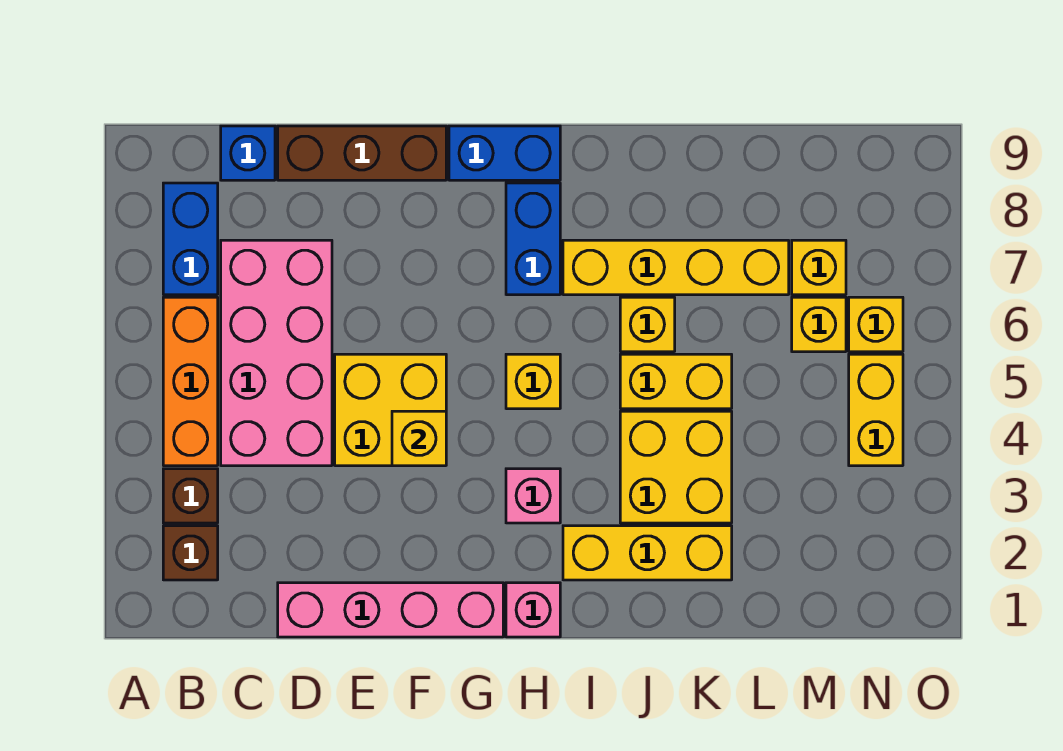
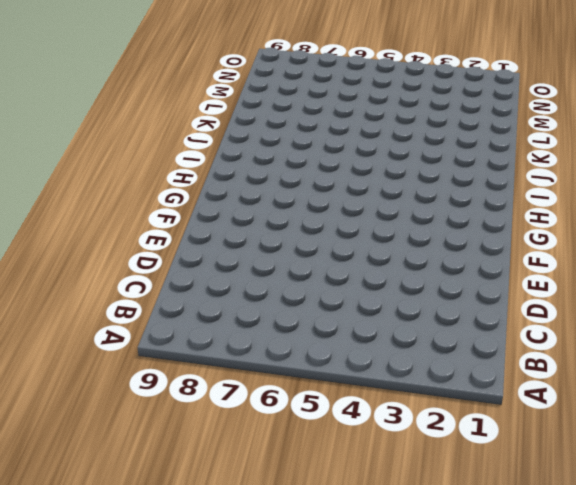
none -> brown brick B2 level 1
none -> brown brick B3 level 1
none -> orange brick B4:B6 level 1

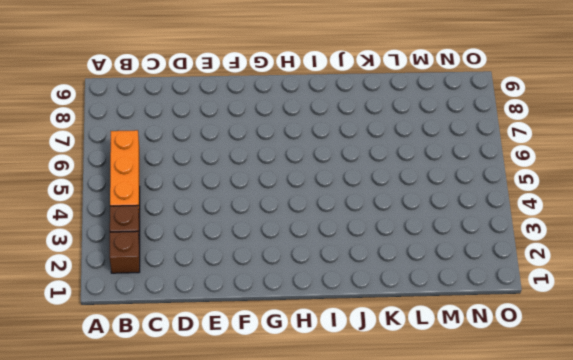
none -> blue brick B7:B8 level 1
none -> pink brick C4:D7 level 1
none -> blue brick C9 level 1

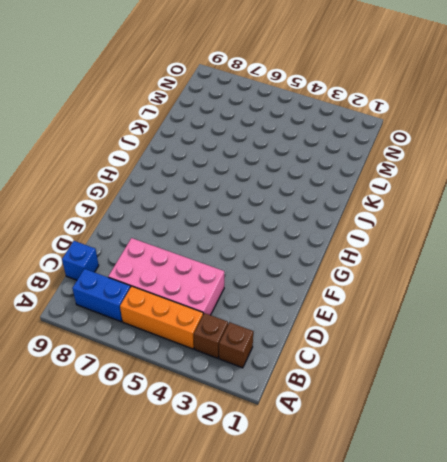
none -> pink brick D1:G1 level 1
none -> brown brick D9:F9 level 1
none -> yellow brick E4:F5 level 1

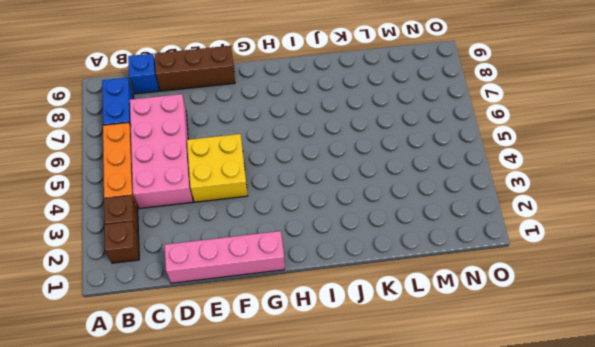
none -> blue brick G9:H9 level 1
none -> pink brick H1 level 1
none -> pink brick H3 level 1

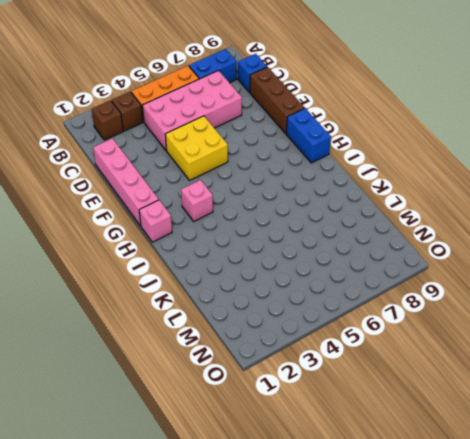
none -> yellow brick H5 level 1
none -> blue brick H7:H8 level 1
none -> yellow brick I2:K2 level 1

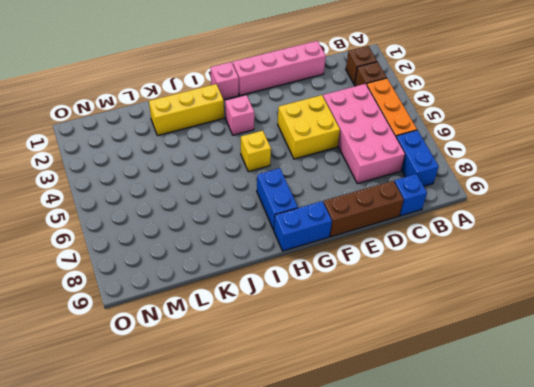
none -> yellow brick I7:L7 level 1
none -> yellow brick J3:K4 level 1
none -> yellow brick J5:K5 level 1

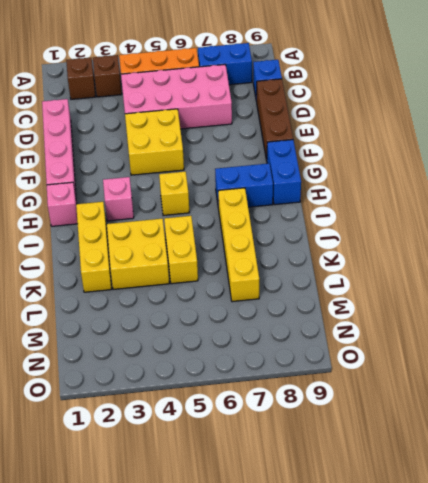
none -> yellow brick J6 level 1
none -> yellow brick M6 level 1
none -> yellow brick M7 level 1

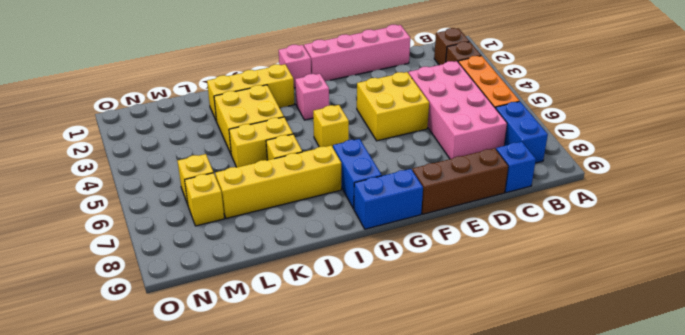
none -> yellow brick N4:N5 level 1
none -> yellow brick N6 level 1
none -> yellow brick F4 level 2

